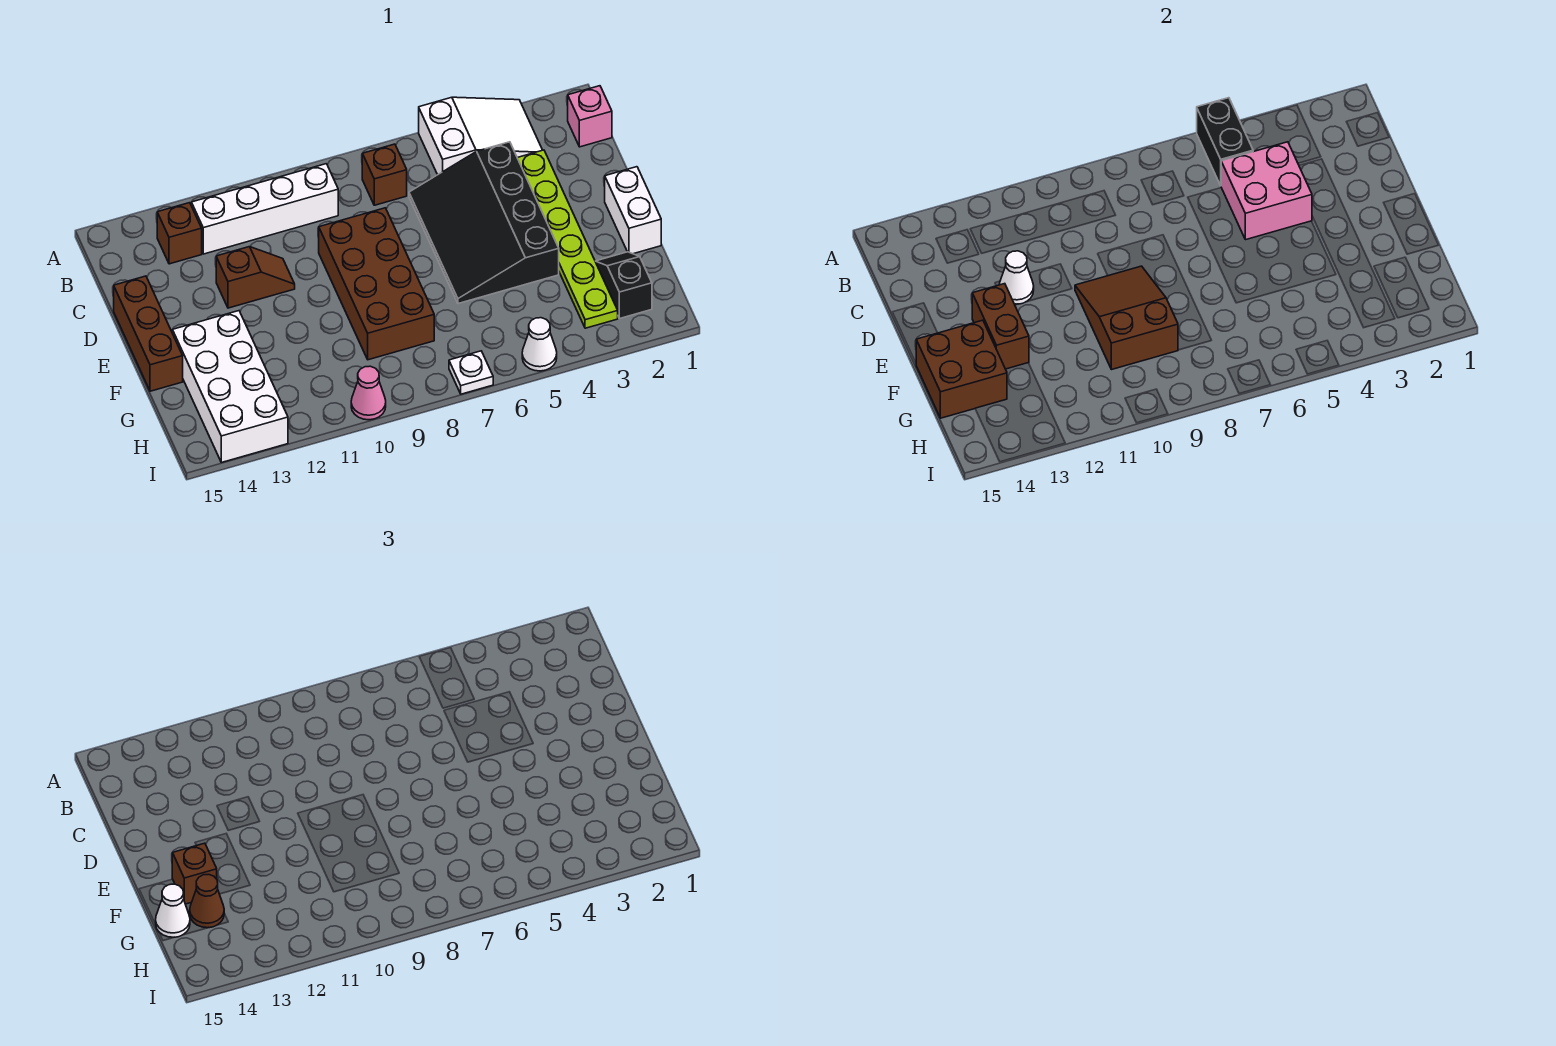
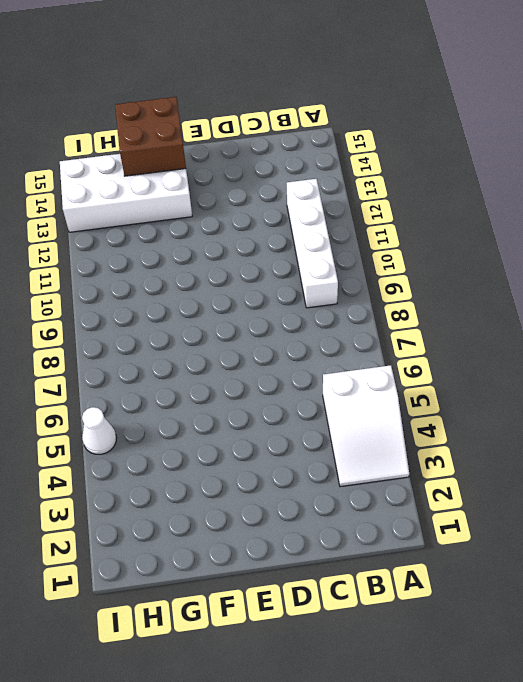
none -> pink brick B1 level 1
none -> brown brick B7 level 1
none -> brown brick B13 level 1

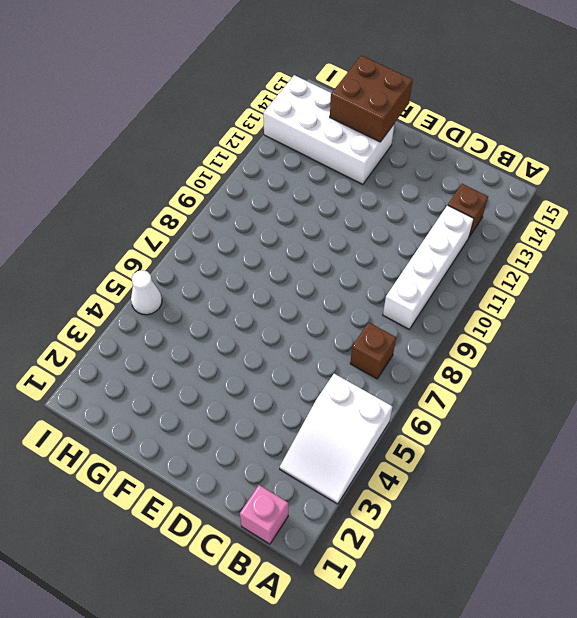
none -> lime plate C3:H3 level 1
none -> black slope C4:F6 level 1 top 4
none -> brown brick D8:G9 level 1

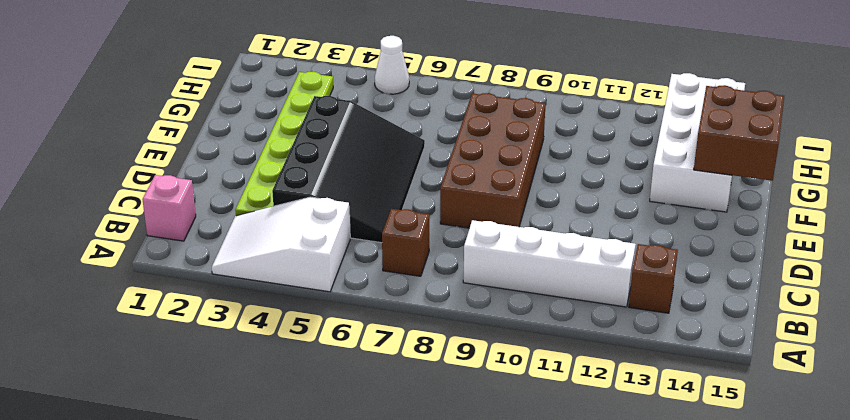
none -> brown slope D11:D12 level 1 top 12
none -> brown brick D15:F15 level 1
none -> white brick E1:F1 level 1

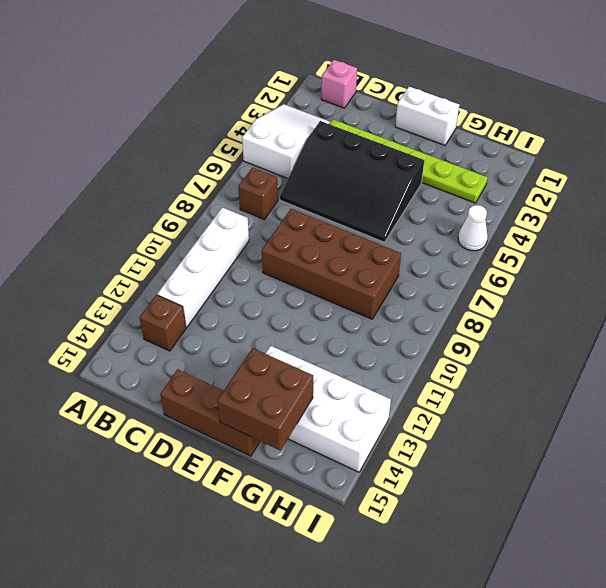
none -> brown slope D11:D12 level 1 top 12
none -> black slope G2:H2 level 1 top H
none -> white plate I7 level 1

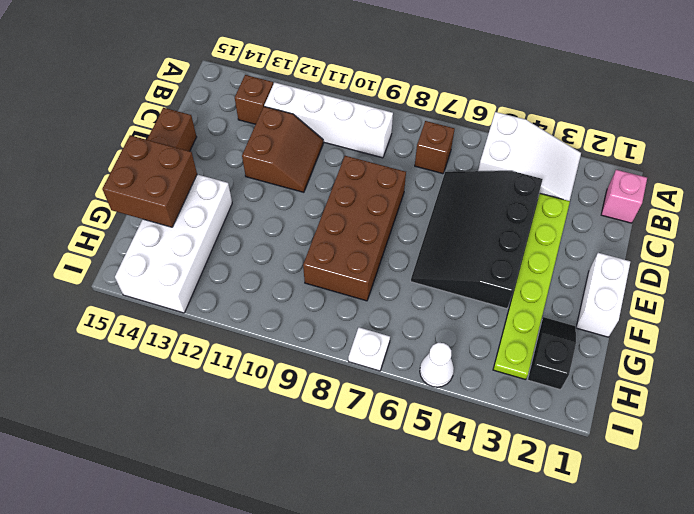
brown slope C11:D12 level 1 top 12 -> brown slope D11:D12 level 1 top 12
none -> pink cone I10 level 1
none -> black brick A5:B5 level 2
none -> pink brick C4:D5 level 2

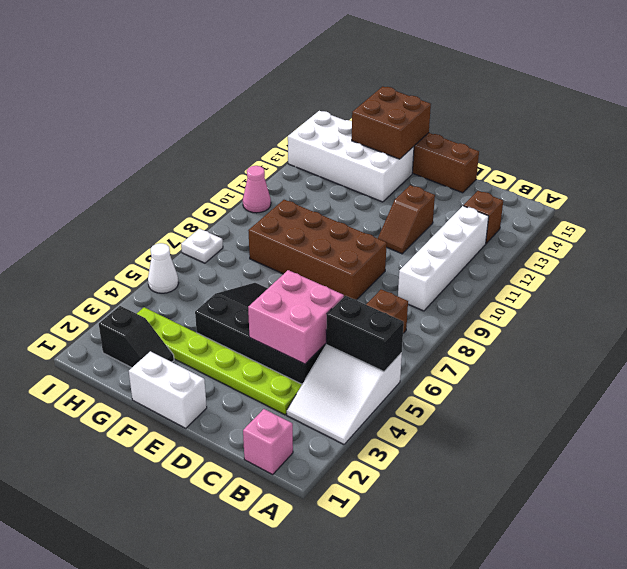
none -> white cone D12 level 2
none -> brown slope E9:G10 level 2 top G
none -> brown brick E13:F13 level 2

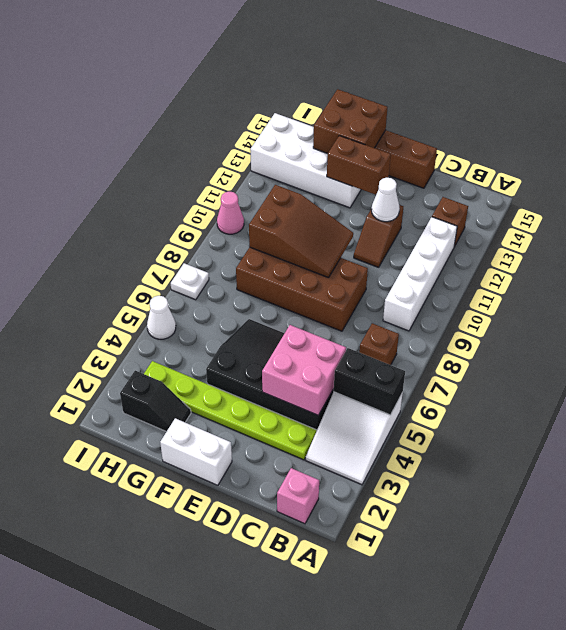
none -> brown brick F14 level 3
none -> brown cone G14 level 3
none -> white cone G15 level 3

